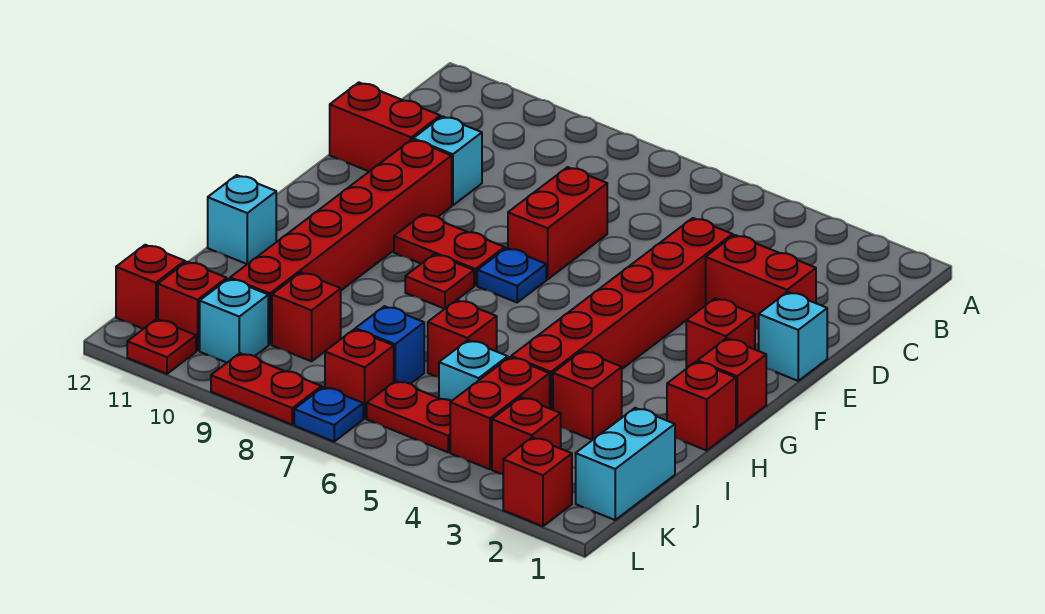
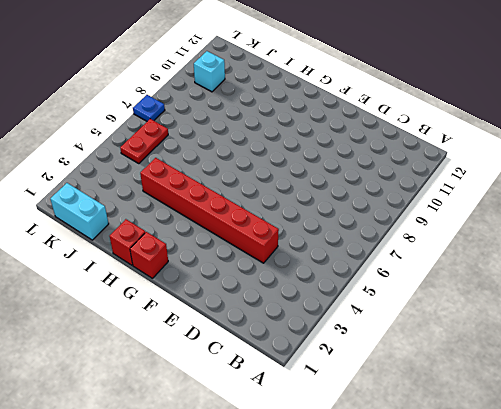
none -> red brick D2:D3 level 1
none -> red brick D7:E7 level 1
none -> cyan brick D10 level 1
none -> red brick D11:D12 level 1

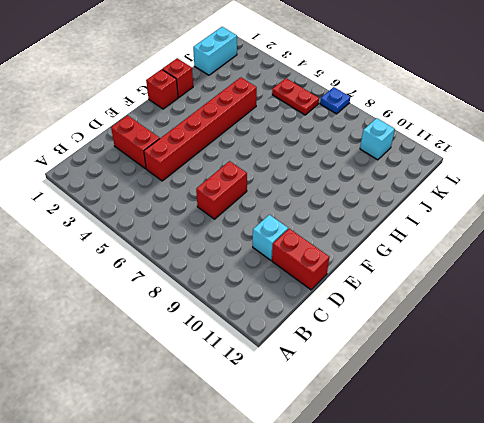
none -> cyan brick E1 level 1
none -> red brick E10:J10 level 1
none -> red brick F2 level 1
none -> blue plate F7 level 1

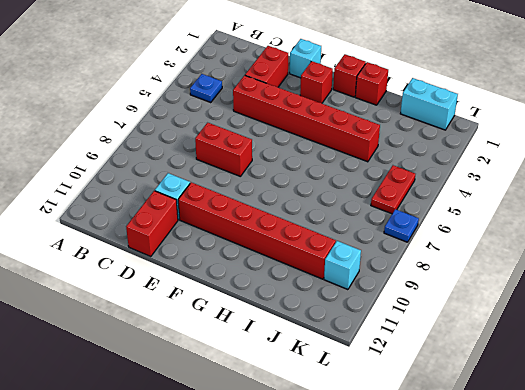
blue plate B4 level 1 -> blue plate F7 level 1
none -> red plate F8:F9 level 1
none -> red plate G8 level 1
none -> cyan brick H12 level 1
none -> red brick I3 level 1

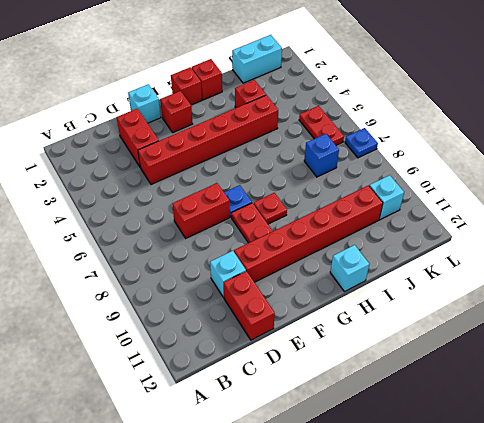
none -> red brick I6 level 1
none -> red brick J4:K4 level 1
none -> cyan brick J5 level 1
none -> red brick J9 level 1

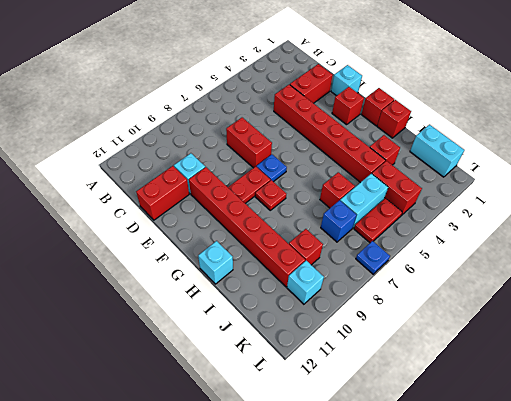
cyan brick J5:J6 level 1 -> cyan brick J5 level 1
none -> red brick K3 level 1
none -> red brick K7 level 1
none -> red brick K11 level 1
none -> red brick K12 level 1

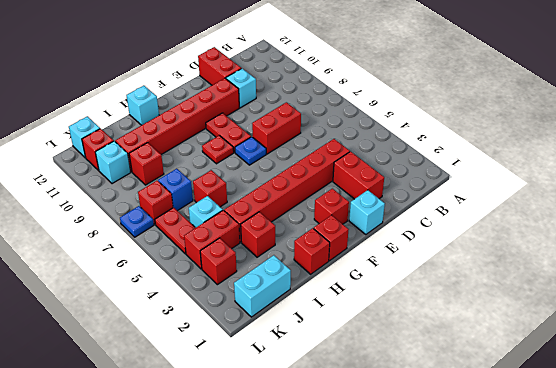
cyan brick K12 level 1 -> red brick K12 level 1
none -> red brick L2 level 1
none -> red plate L8:L9 level 1
none -> red plate L11 level 1

